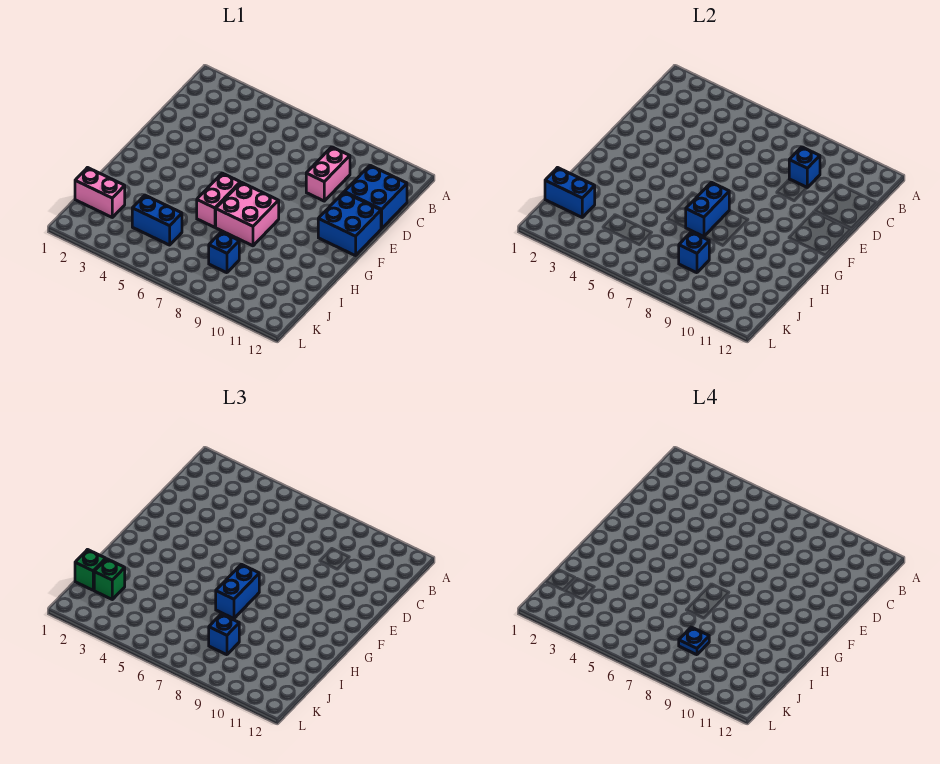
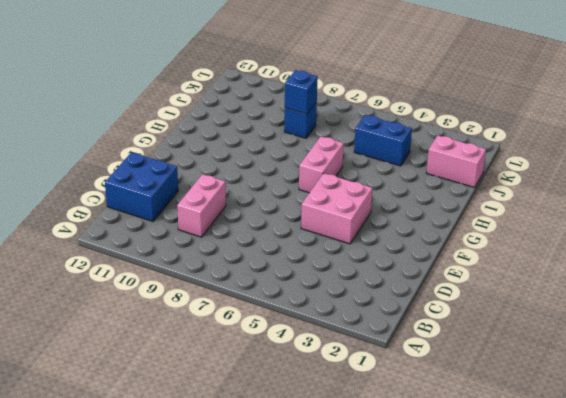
pink brick E4:F5 level 1 -> pink brick G7:H8 level 1
none -> blue brick E11:F12 level 1
none -> blue brick C9 level 2
none -> blue brick G7:H7 level 2

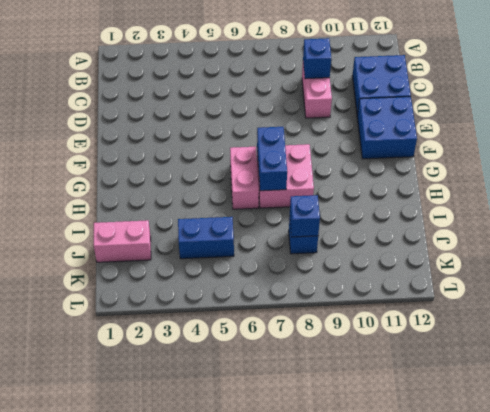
none -> blue brick J1:J2 level 2
none -> blue brick G7:H7 level 3
none -> green brick J1 level 3

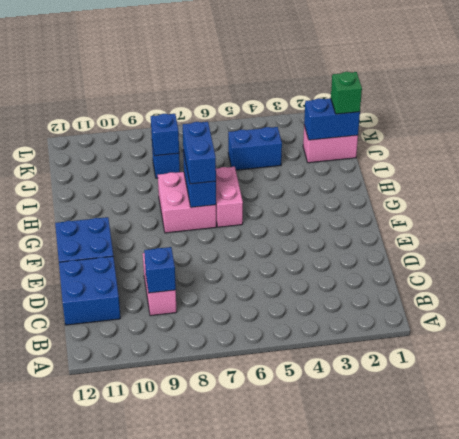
none -> green brick J2 level 3
none -> blue brick J8 level 3
none -> blue plate J8 level 4

